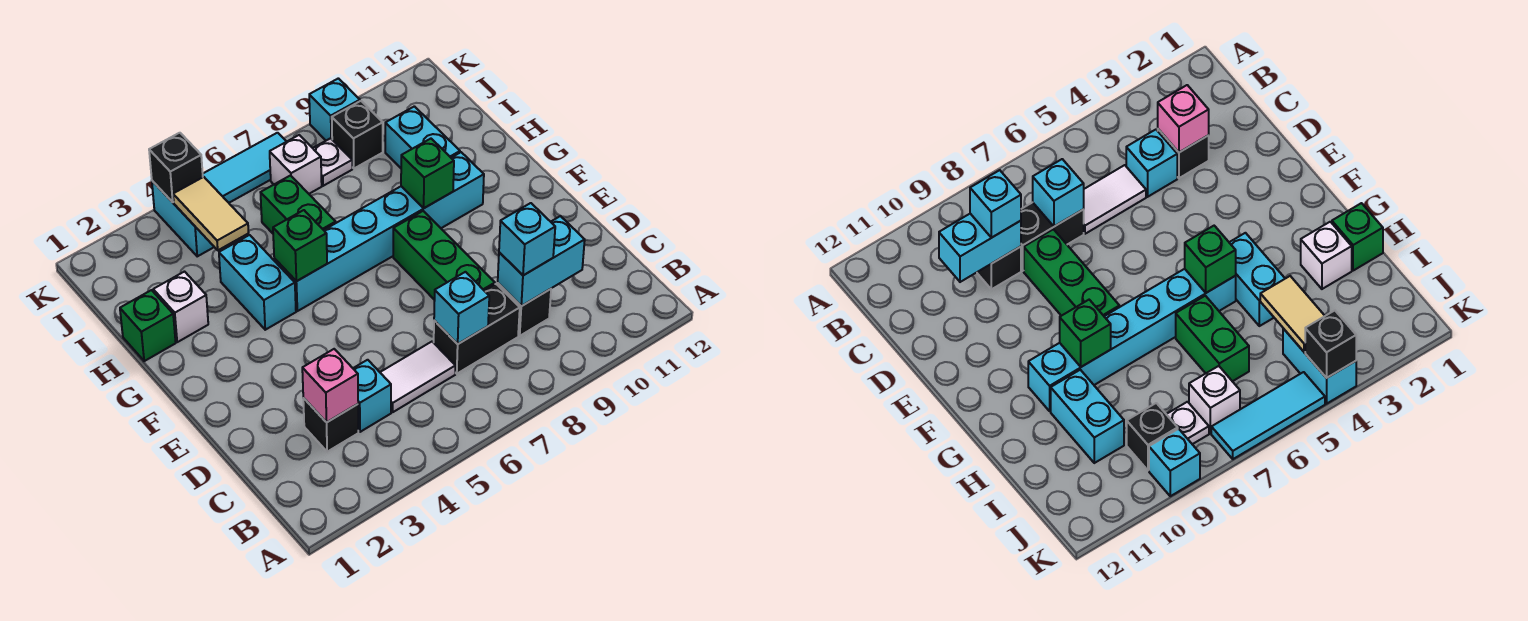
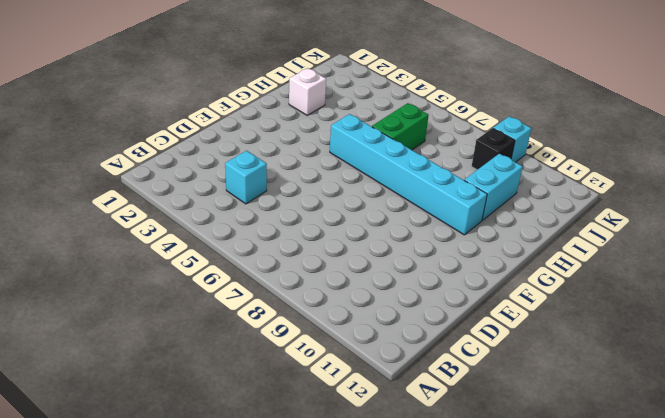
none -> black brick C3 level 1
none -> white tile C5:C6 level 1
none -> black brick C7:C8 level 1

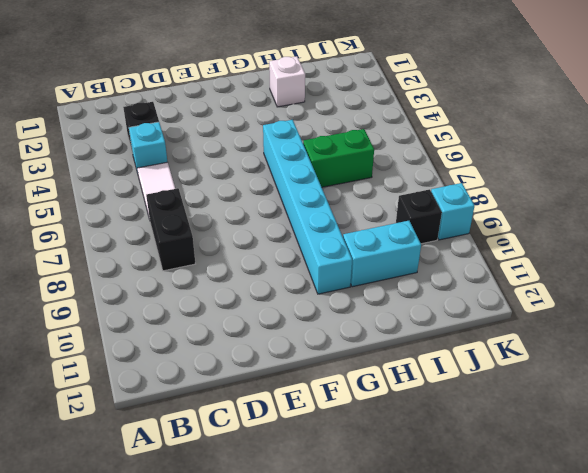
none -> black brick C9 level 1
none -> green brick D8:F8 level 1
none -> cyan brick G4:H4 level 1

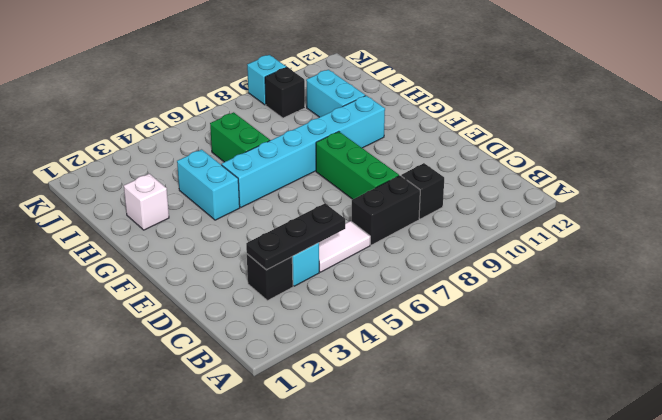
black plate C3:C5 level 2 -> pink brick C3 level 2
none -> green brick H1 level 1
none -> cyan brick J4:K4 level 1
none -> white brick J7 level 1

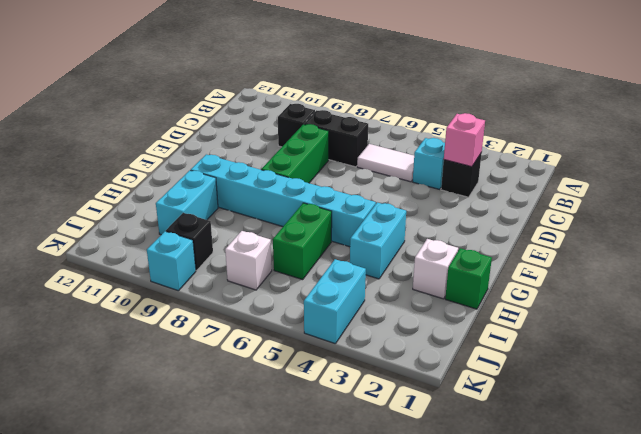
none -> white plate J8 level 1
none -> cyan tile K5:K7 level 1
none -> cyan brick C7 level 2

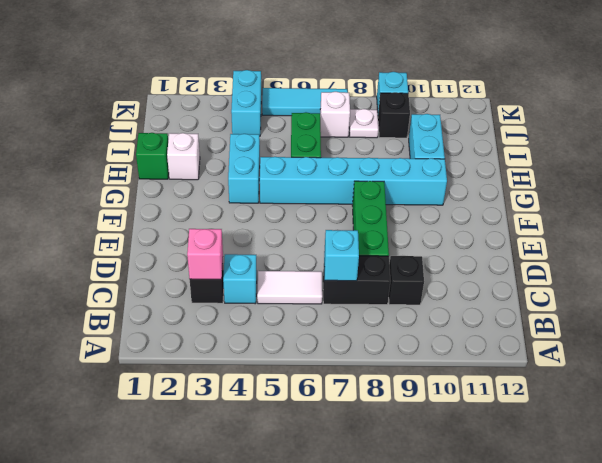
none -> cyan brick C9:C10 level 2
none -> green brick G5 level 2
none -> green brick G9 level 2

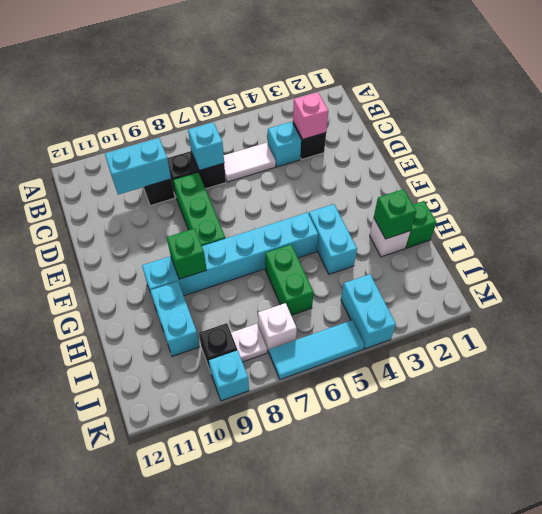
green brick H2 level 2 -> green brick G5 level 2
none -> tan tile I4:J4 level 2
none -> black brick K4 level 2
none -> cyan brick C9 level 3

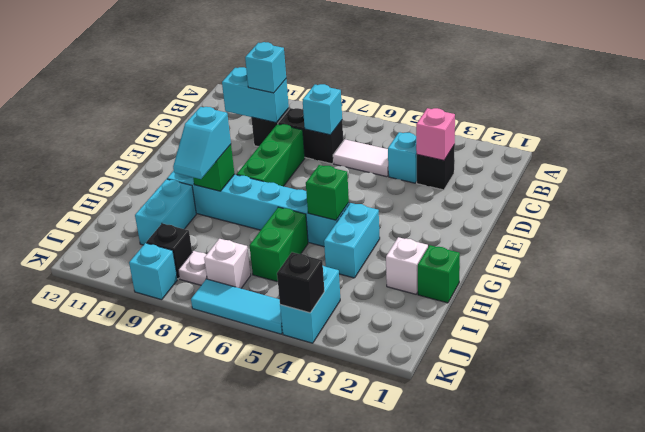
cyan slope G9:H9 level 3 top G -> none
none -> tan tile I4:J4 level 2

